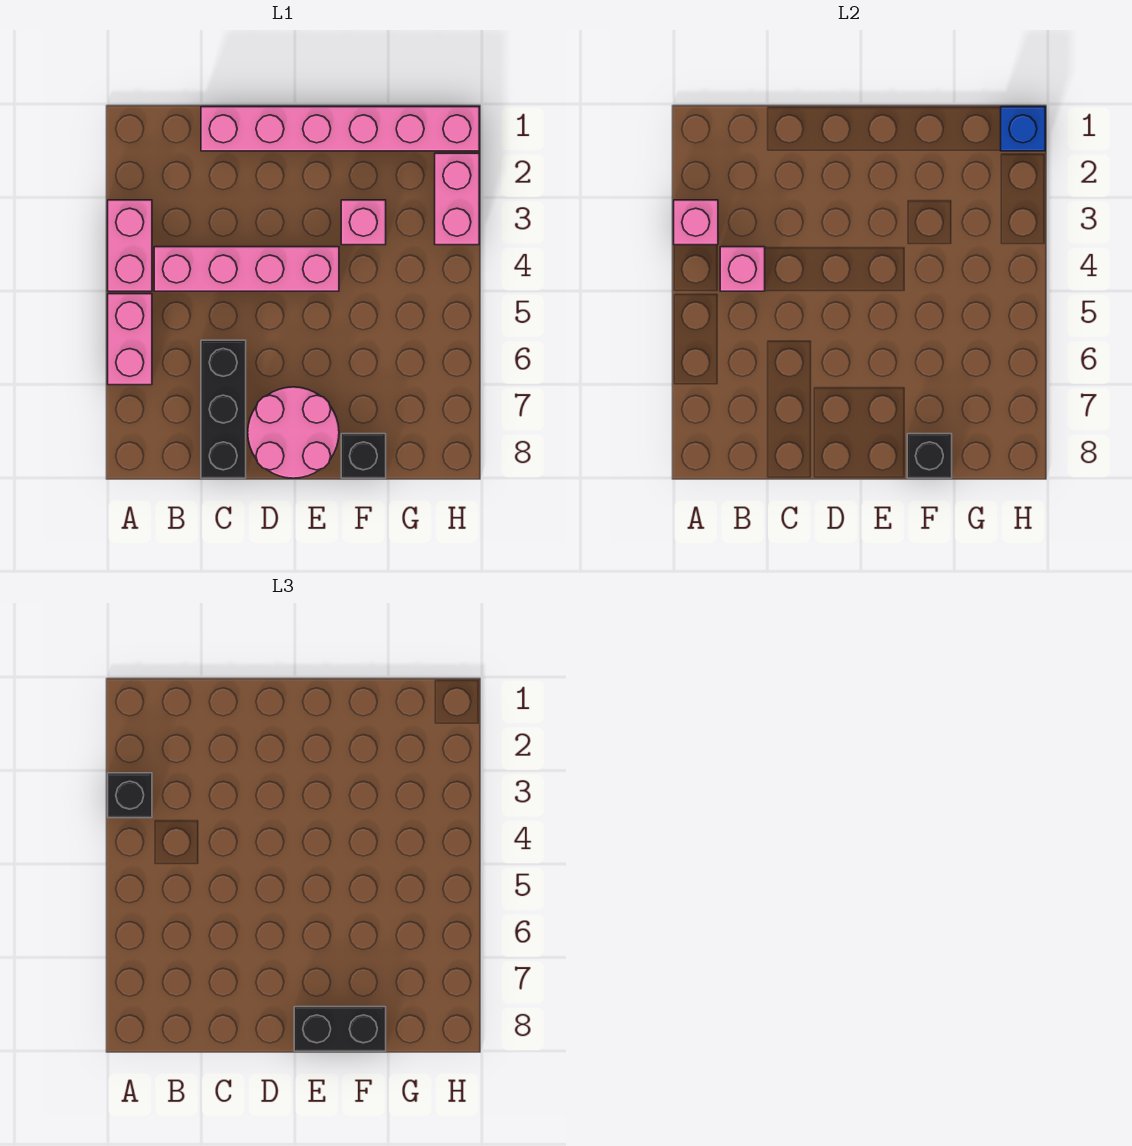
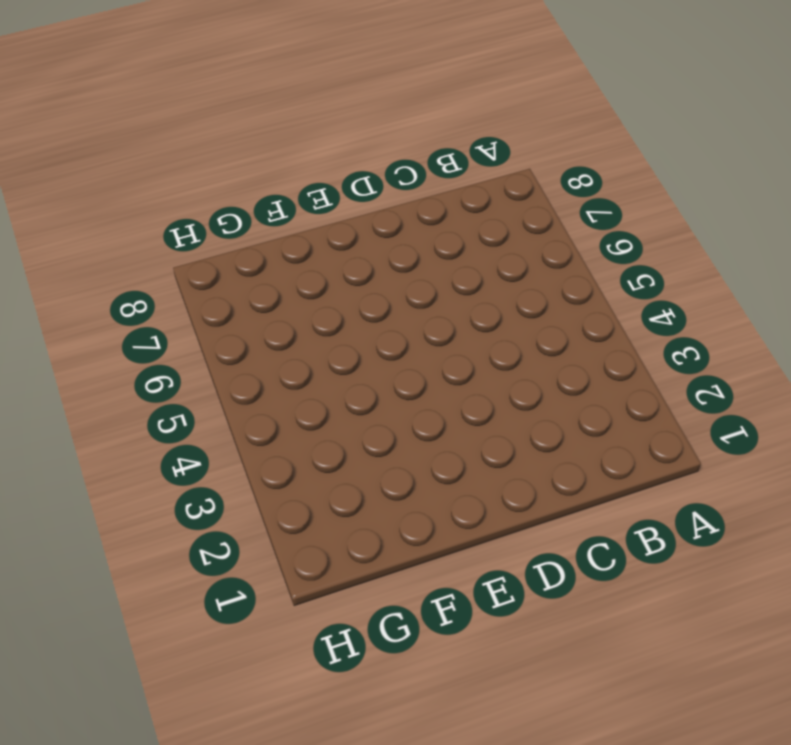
none -> pink brick A3:A4 level 1
none -> pink brick A5:A6 level 1
none -> pink brick B4:E4 level 1

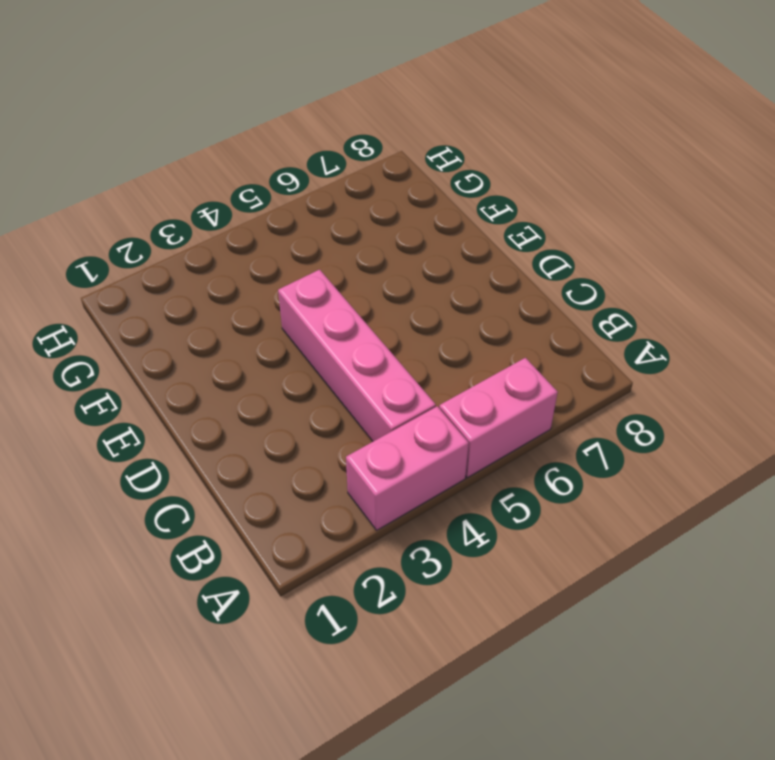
none -> pink brick C1:H1 level 1
none -> black brick C6:C8 level 1
none -> pink round brick D7:E8 level 1

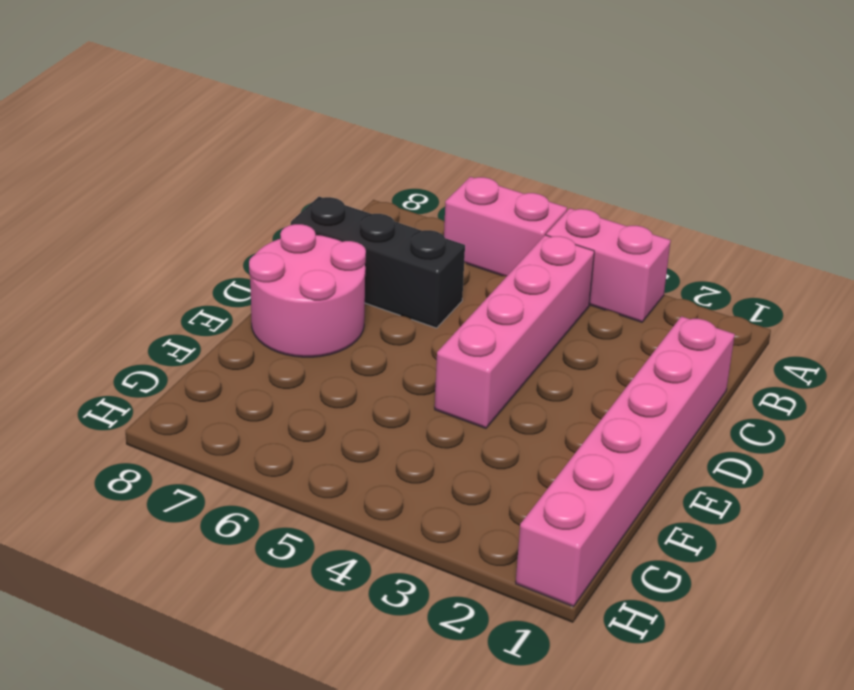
none -> pink brick F3 level 1
none -> black brick F8 level 1
none -> pink brick H2:H3 level 1

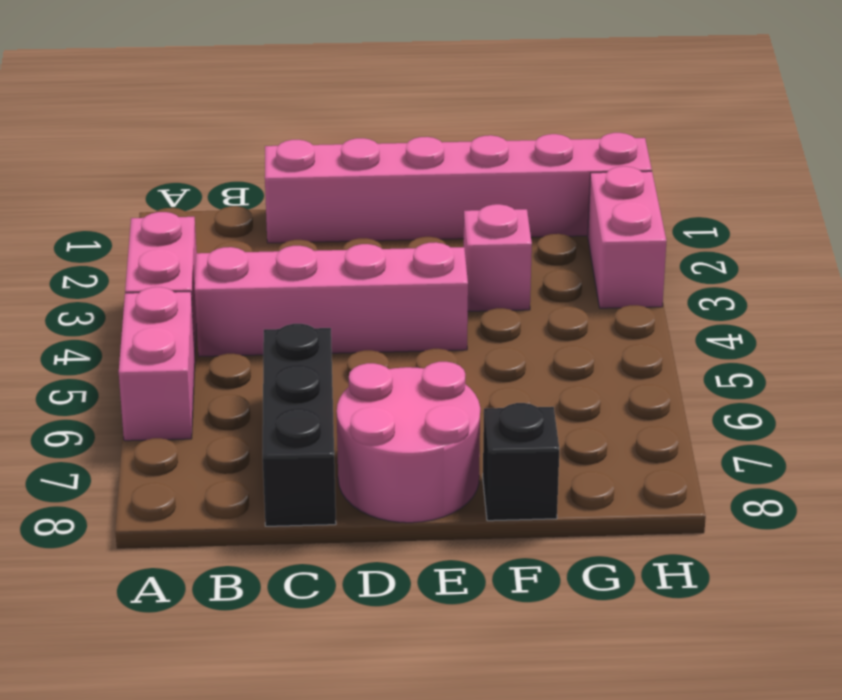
none -> pink brick A3 level 2
none -> pink brick B4 level 2
none -> black brick F8 level 2

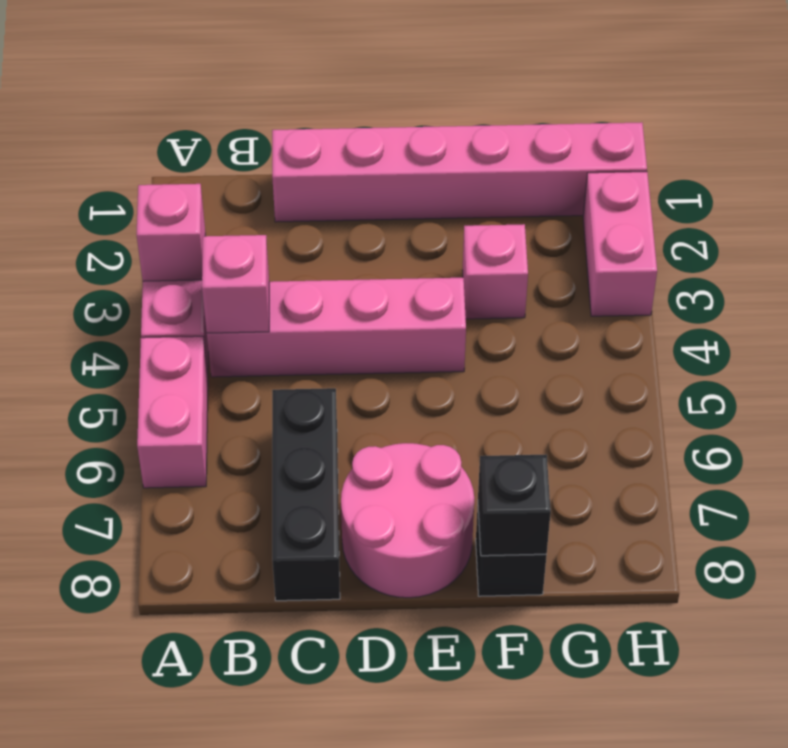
none -> blue brick H1 level 2
none -> black brick A3 level 3
none -> black brick E8:F8 level 3

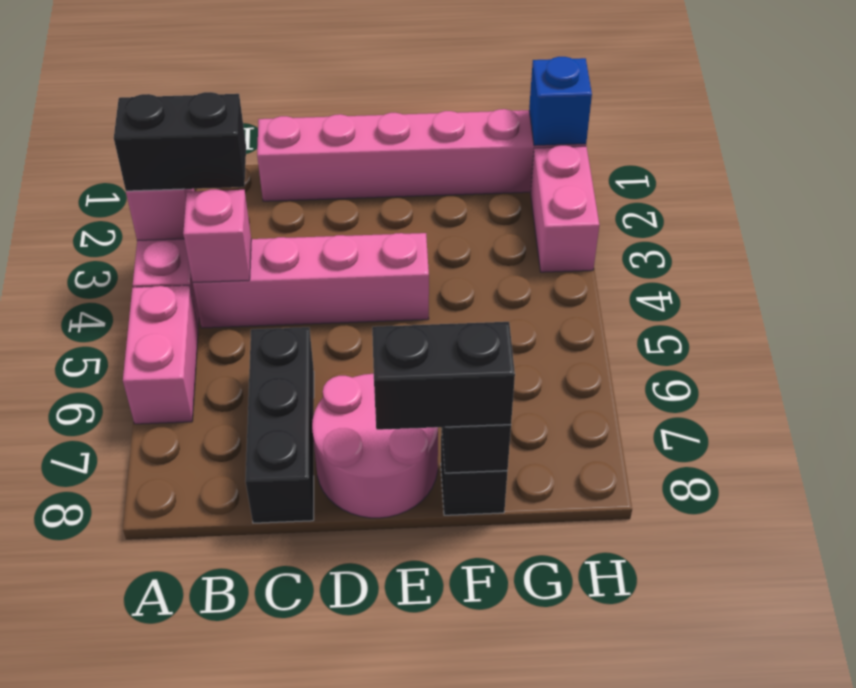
black brick A3:B3 level 3 -> black brick A3 level 3
none -> pink brick F3 level 1

